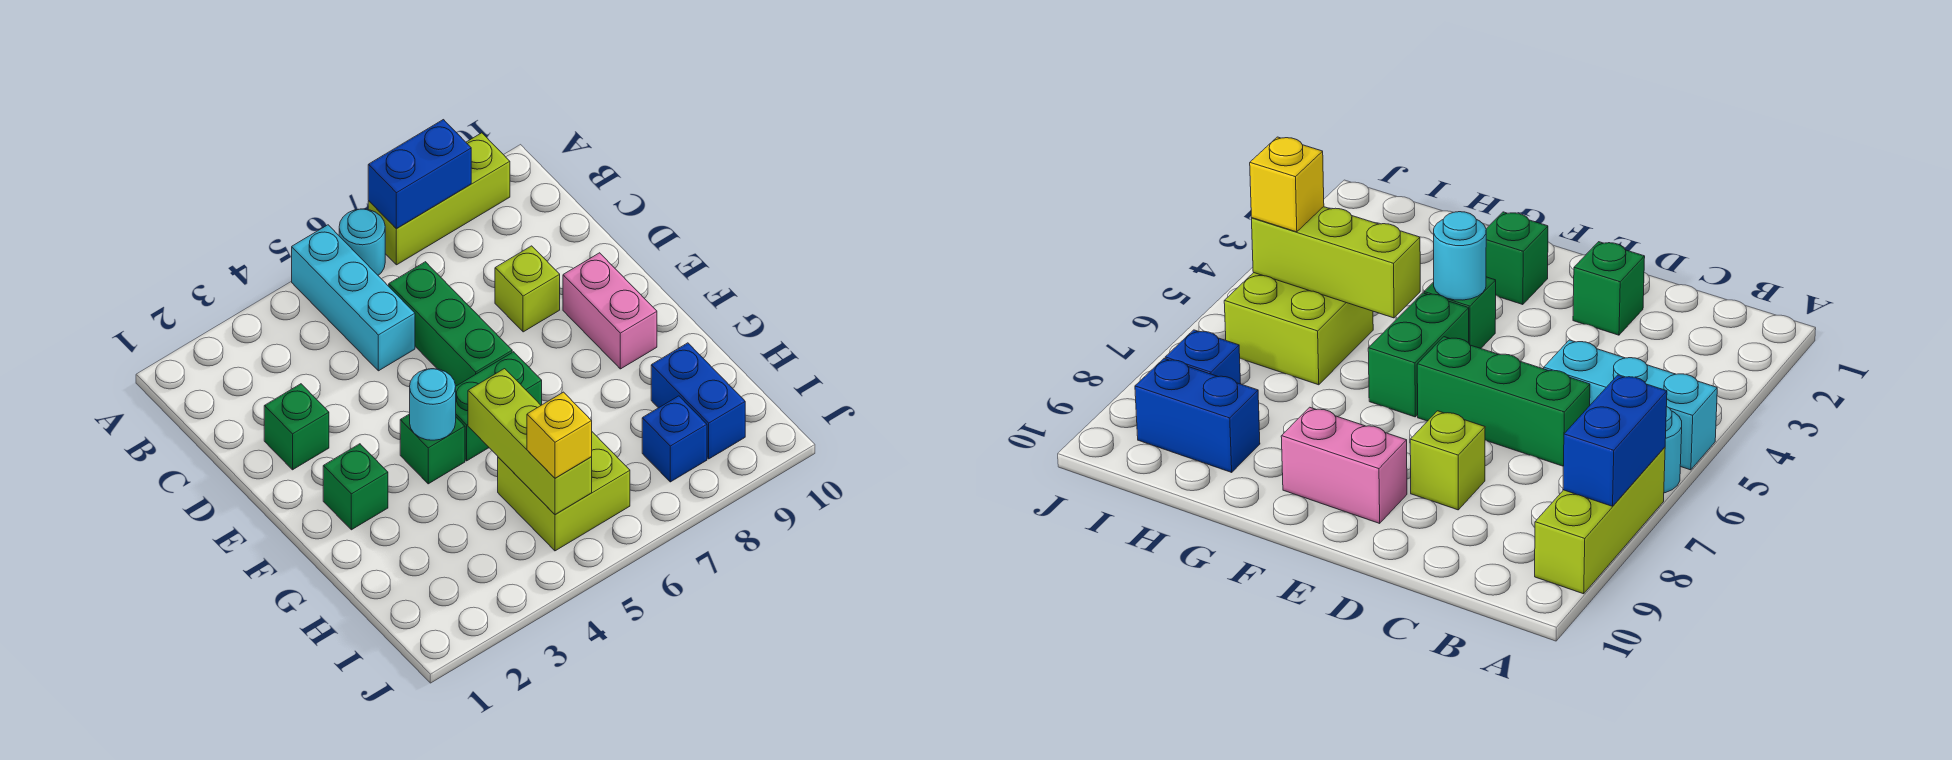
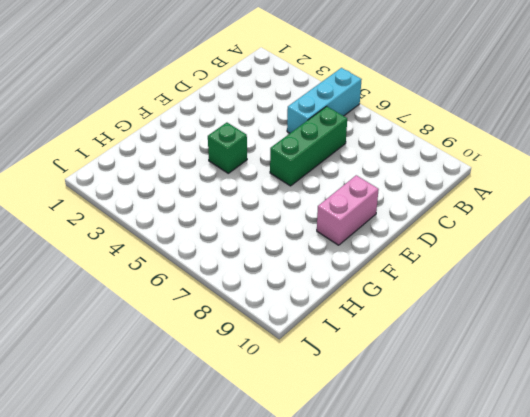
none -> cyan round brick A6 level 1
none -> lime brick A7:A9 level 1
none -> green brick D2 level 1

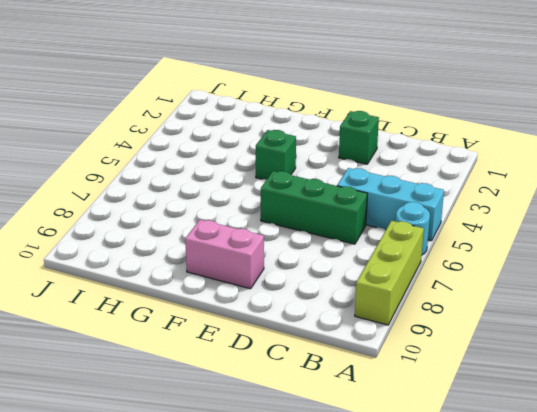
none -> lime brick D8 level 1
none -> green brick F2 level 1
none -> green brick F5:F6 level 1

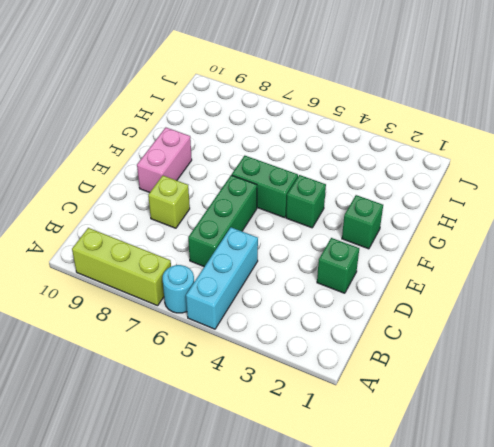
none -> lime brick H5:I6 level 1
none -> blue brick H9:I9 level 1
none -> blue brick I8 level 1

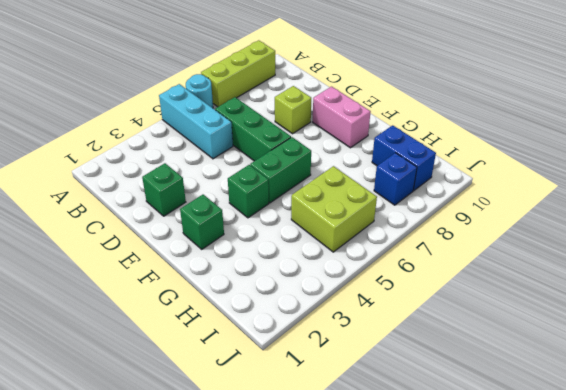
none -> blue brick A7:A8 level 2
none -> cyan round brick F4 level 2
none -> lime brick G5:I5 level 2

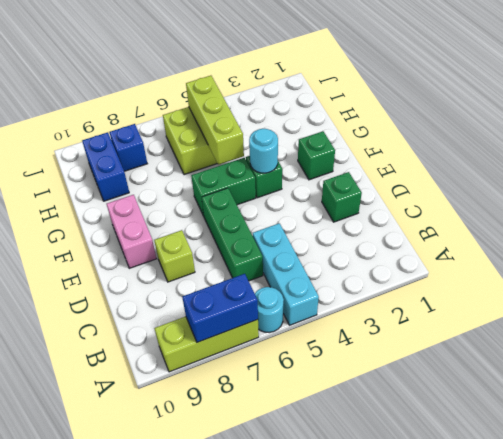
none -> yellow brick I5 level 3

